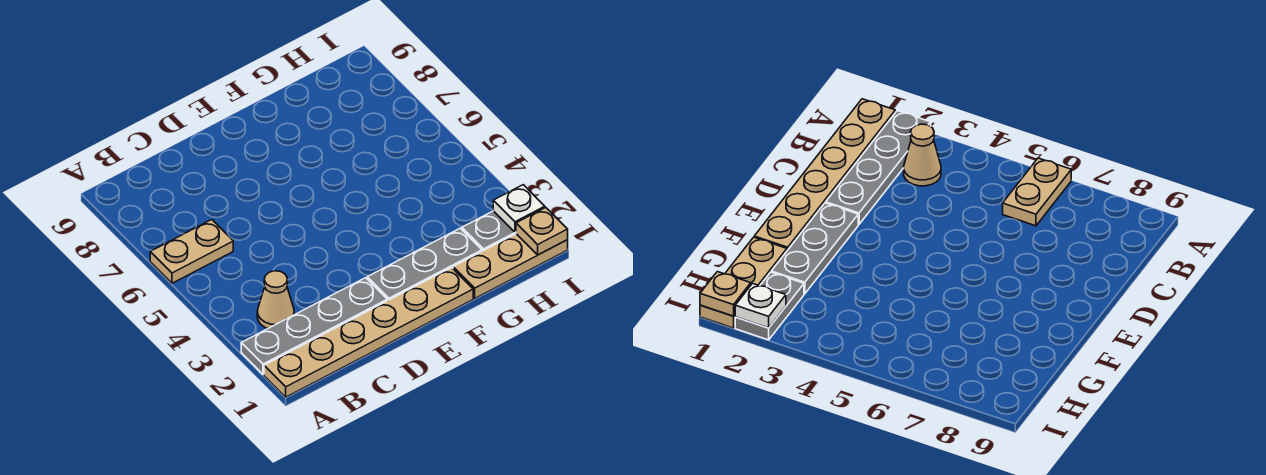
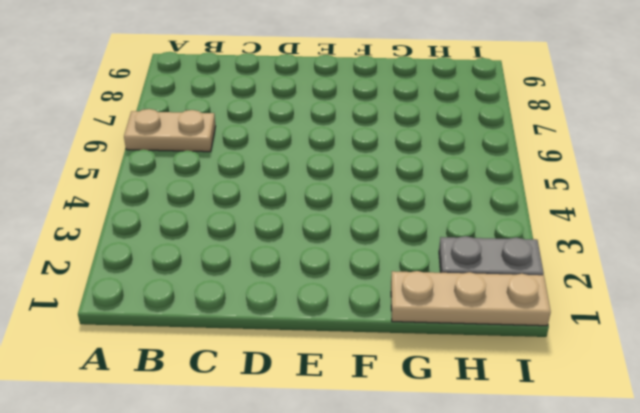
none -> tan plate A1:F1 level 1
none -> grey plate A2:D2 level 1

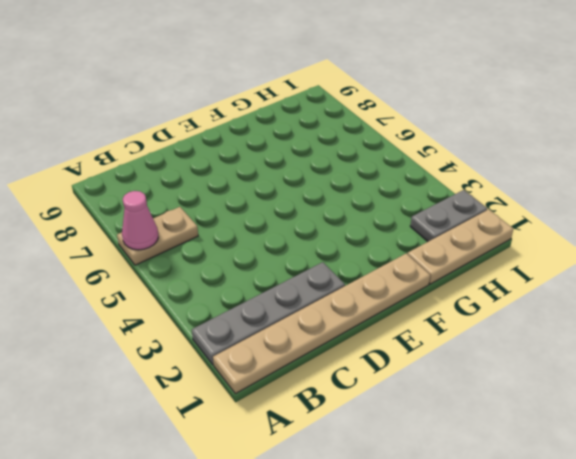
pink cone A6 level 2 -> none
none -> tan cone B3 level 1
none -> grey plate E2:G2 level 1

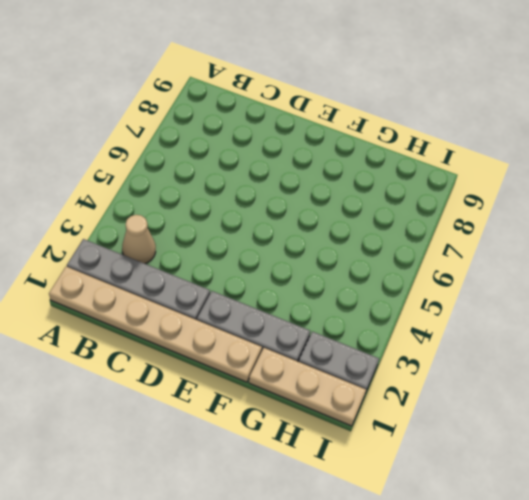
none -> tan plate A6:B6 level 1
none -> tan plate I1 level 2

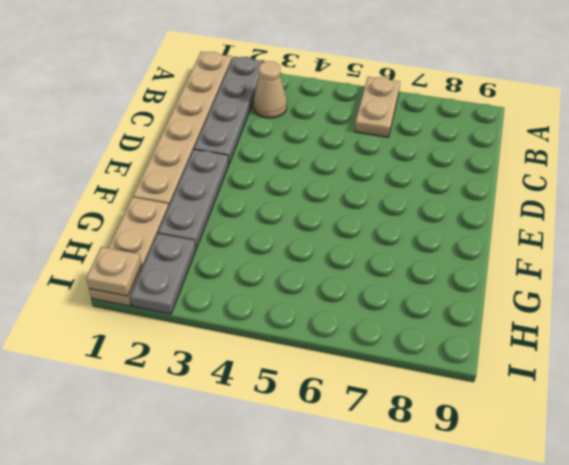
none -> white plate I2 level 2

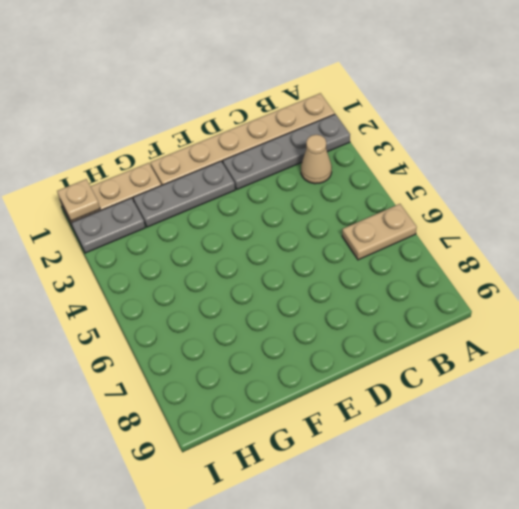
none -> white plate I2 level 2

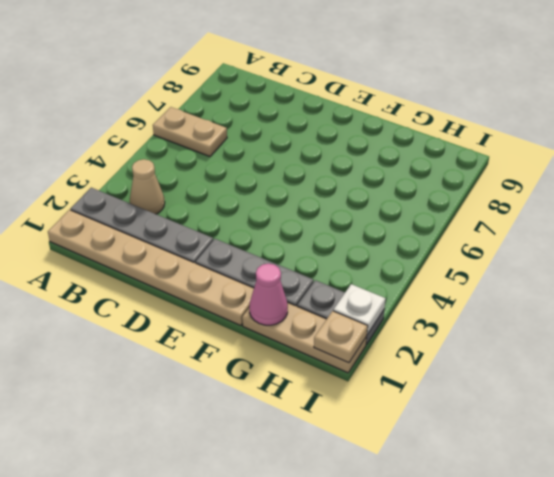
pink cone G1 level 2 -> none

